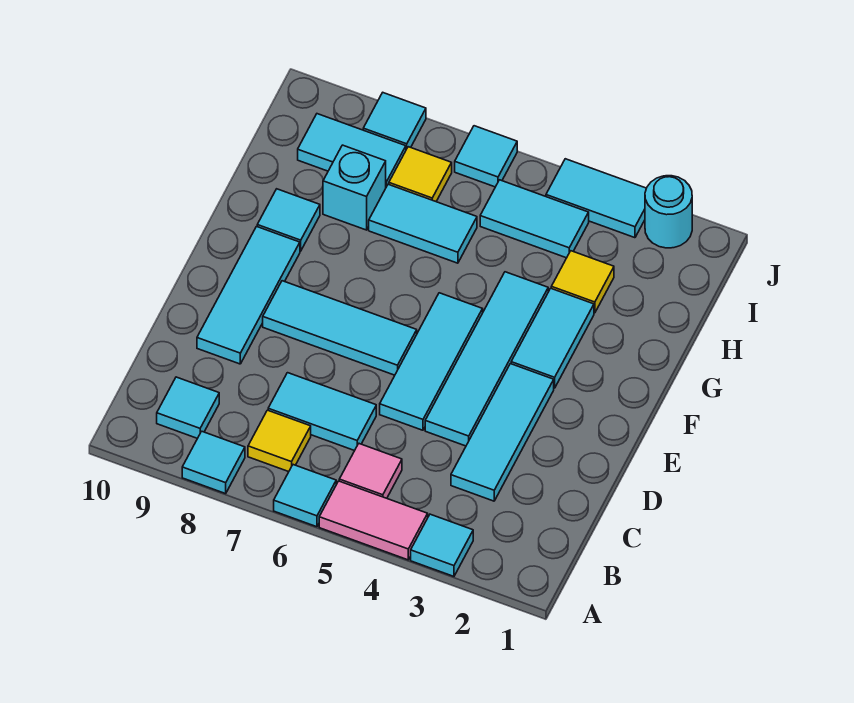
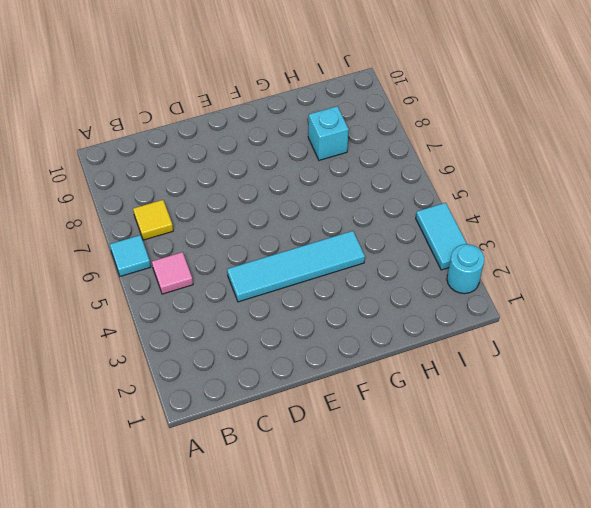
none -> cyan tile A3 level 1
none -> pink tile A4:A5 level 1
none -> cyan tile A8 level 1

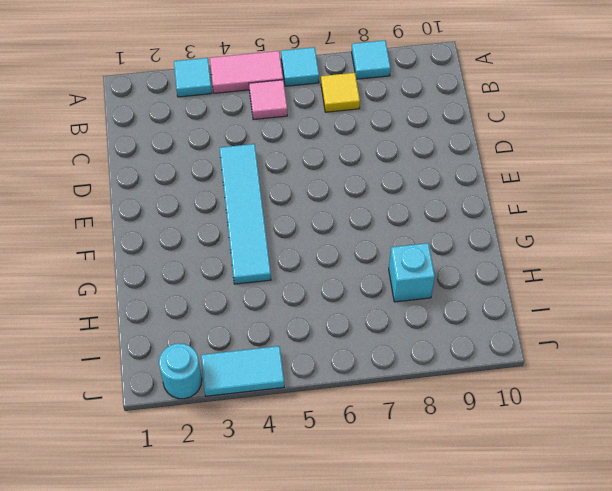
none -> cyan tile B9 level 1
none -> cyan tile C3:E3 level 1
none -> cyan tile C6:C7 level 1

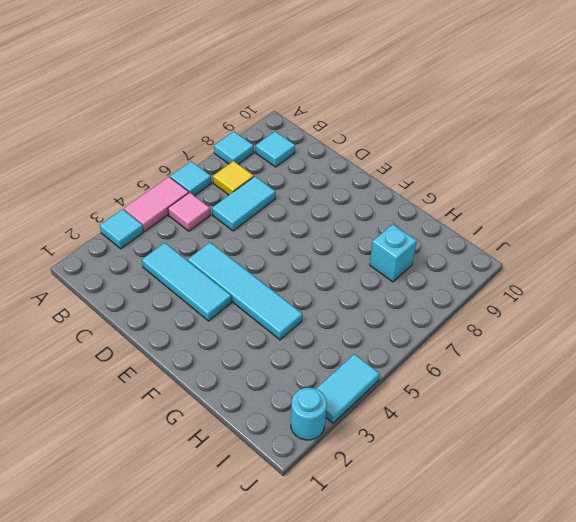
none -> cyan tile D5:F5 level 1
none -> cyan tile D9:F9 level 1
none -> cyan tile E6:E8 level 1

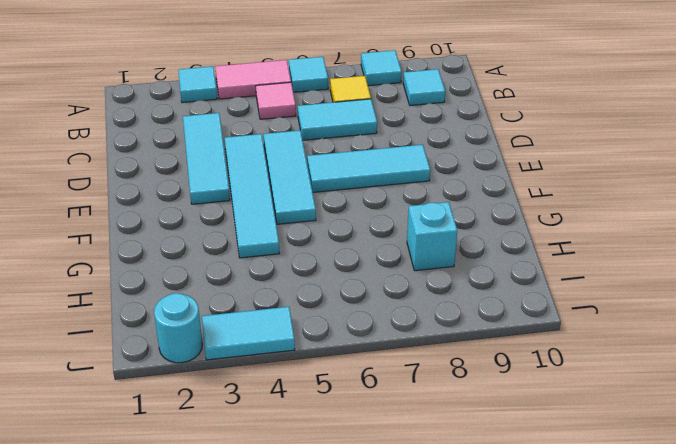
none -> cyan tile D9:F9 level 1
none -> cyan tile F3:G3 level 1
none -> cyan tile G9 level 1

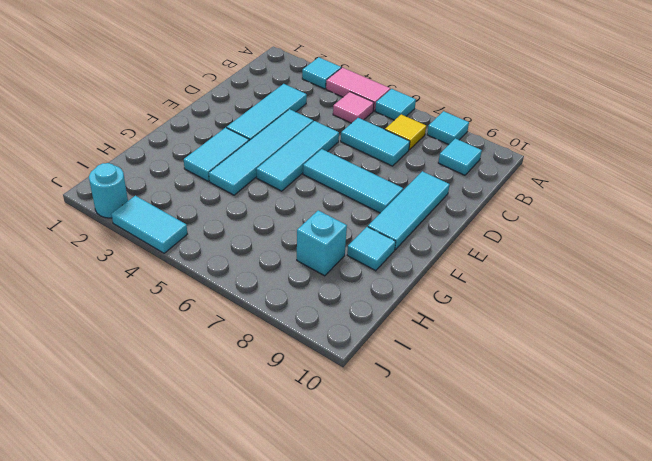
none -> yellow tile H3 level 1
none -> cyan tile H6:H7 level 1
none -> cyan tile I4:I5 level 1

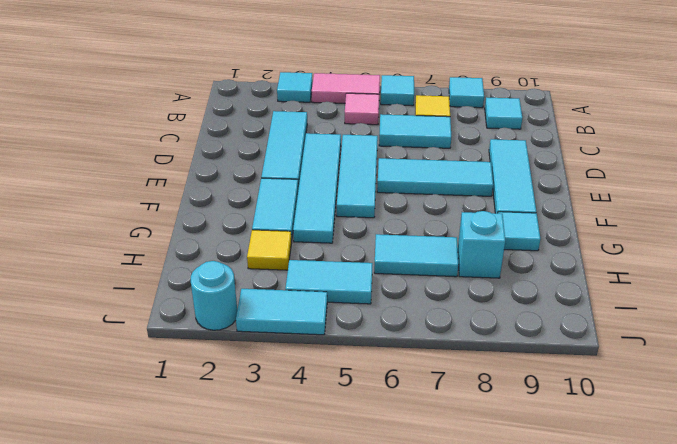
none -> yellow tile I7 level 1
none -> cyan tile I8:I9 level 1
none -> cyan tile J6 level 1

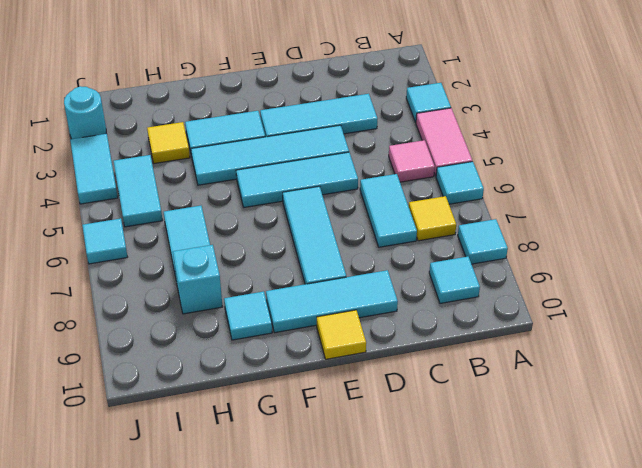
yellow tile E10 level 1 -> yellow tile I7 level 1
none -> cyan tile I8:I9 level 1
none -> cyan tile J8 level 1

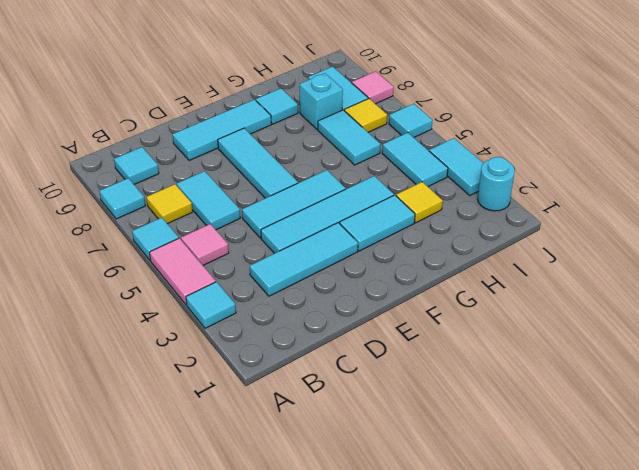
pink tile J8 level 1 -> cyan tile J8 level 1

